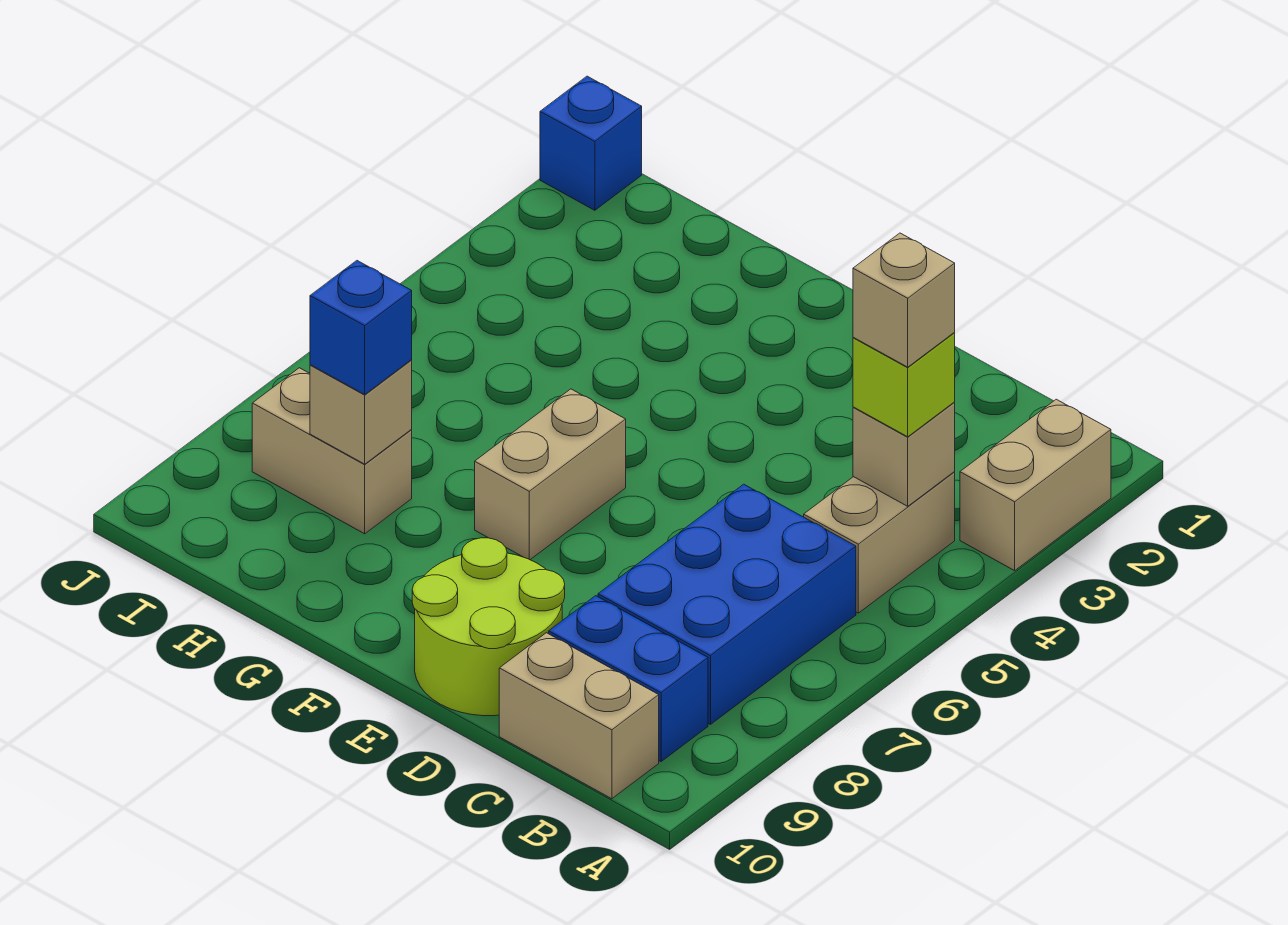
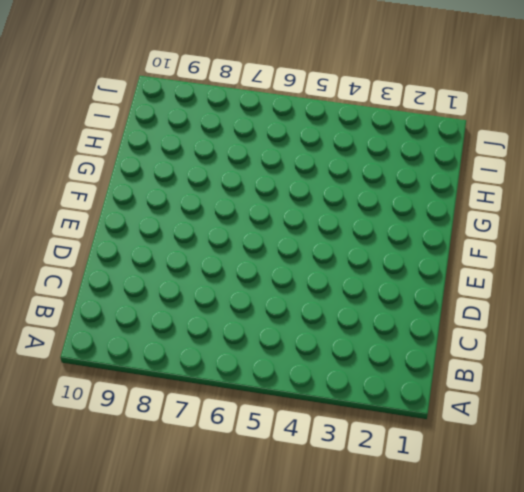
none -> tan brick A2:A3 level 1
none -> tan brick B4:B5 level 1
none -> blue brick B6:C8 level 1

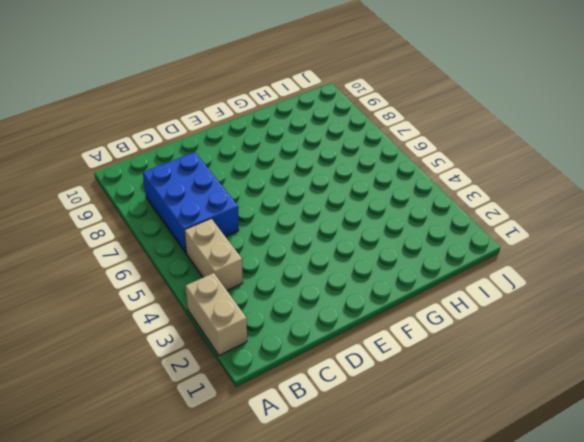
none -> blue brick B9:C9 level 1
none -> tan brick B10:C10 level 1
none -> lime round brick D9:E10 level 1

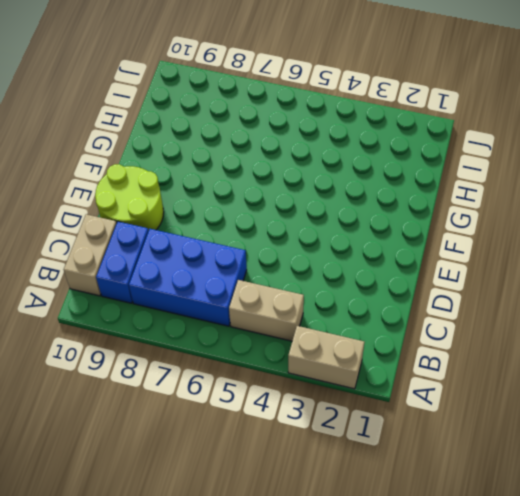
none -> tan brick F6:F7 level 1
none -> tan brick H8:I8 level 1
none -> blue brick J1 level 1

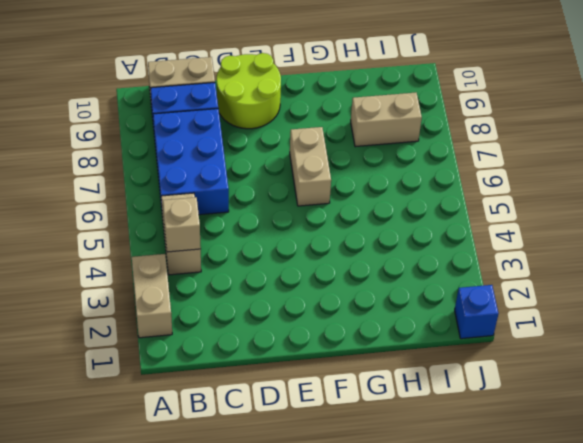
none -> tan brick H8 level 2
none -> lime brick B4 level 3
none -> blue brick H8 level 3

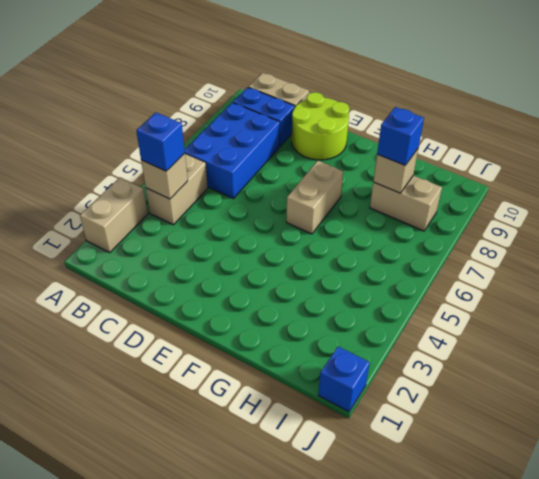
blue brick B4 level 3 -> lime brick B4 level 3
none -> tan brick B4 level 4

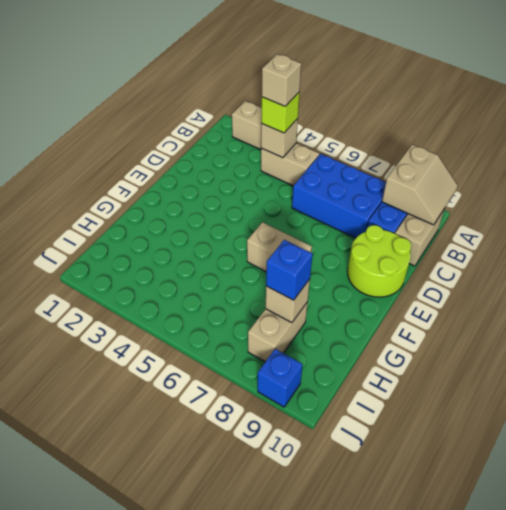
tan slope A9:B10 level 2 top 9 -> none
blue brick J9 level 1 -> blue brick J1 level 1

